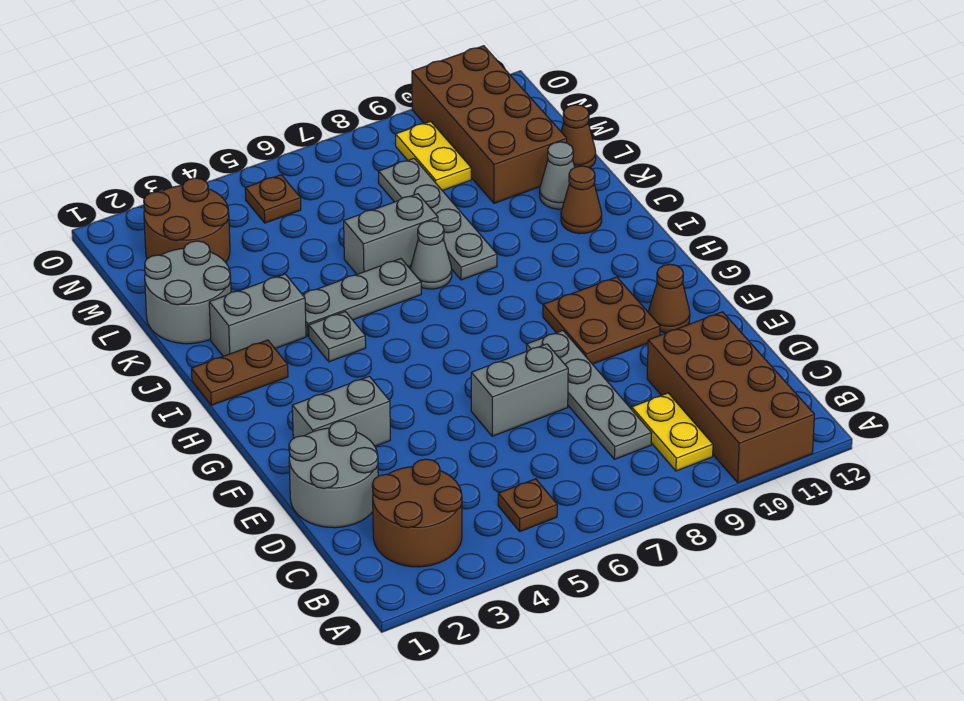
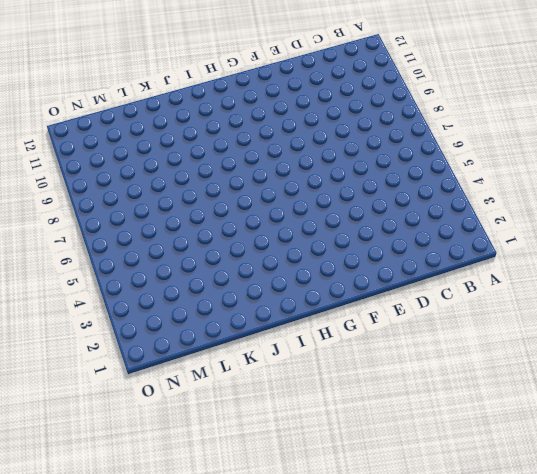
none -> brown brick A10:D11 level 1
none -> brown round brick B2:C3 level 1
none -> brown plate B5 level 1

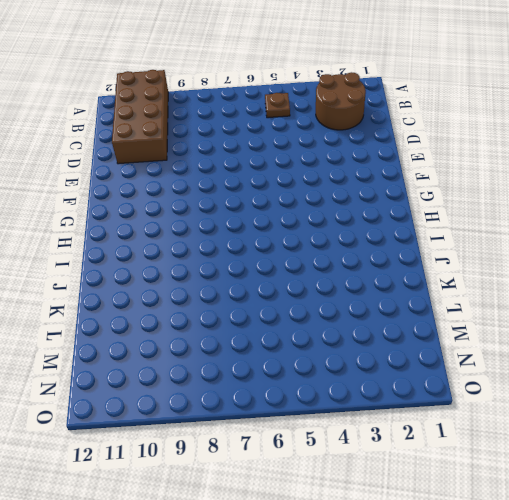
none -> yellow plate B9:C9 level 1
none -> grey plate C8:F8 level 1
none -> grey round brick D1:E2 level 1

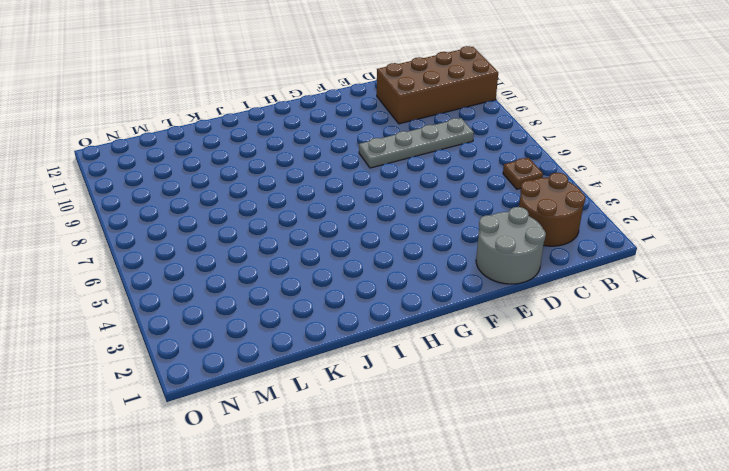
none -> yellow plate B9:C9 level 1
none -> grey brick E6:E7 level 1
none -> grey brick F2:F3 level 1

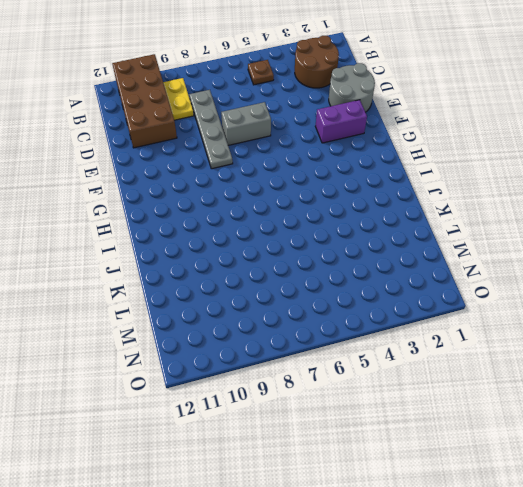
purple brick F2:F3 level 1 -> grey brick F2:F3 level 1
none -> brown plate F9:G10 level 1
none -> brown cone F11 level 1
none -> brown plate I1:I2 level 1

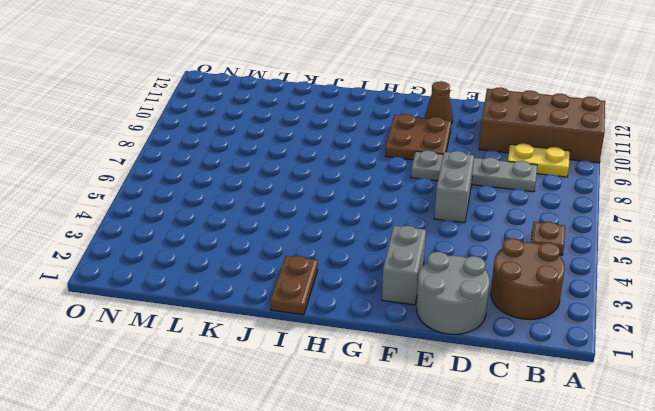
none -> grey plate I4 level 1
none -> grey brick J2:J3 level 1
none -> grey plate J4:J6 level 1

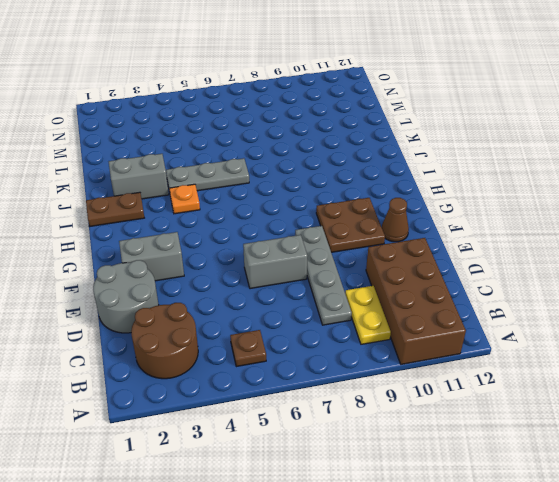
orange plate I4 level 1 -> grey plate I4 level 1
none -> grey cone J7 level 1
none -> grey plate J8:M8 level 1
none -> brown cone J11 level 1

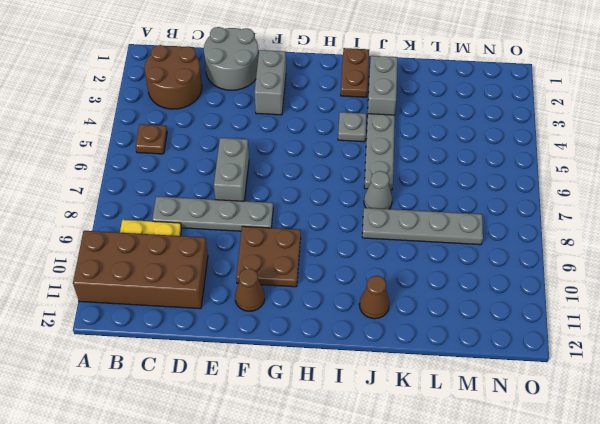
none -> grey round brick K1:L2 level 1
none -> grey brick K6:K7 level 1
none -> grey cone K11 level 1

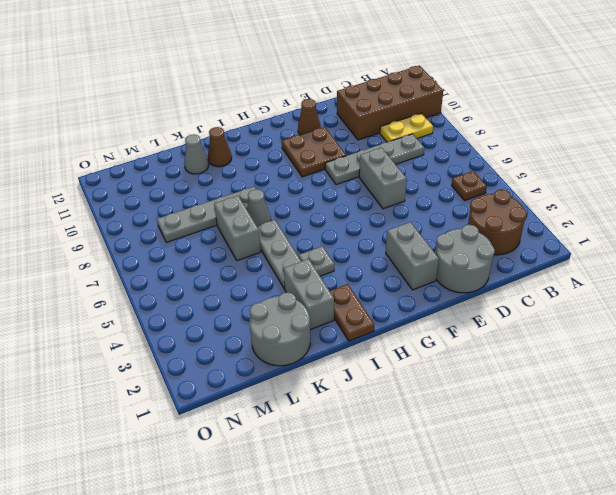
none -> brown brick L10:O11 level 1
none -> brown cone L12 level 1
none -> brown round brick M2:N3 level 1

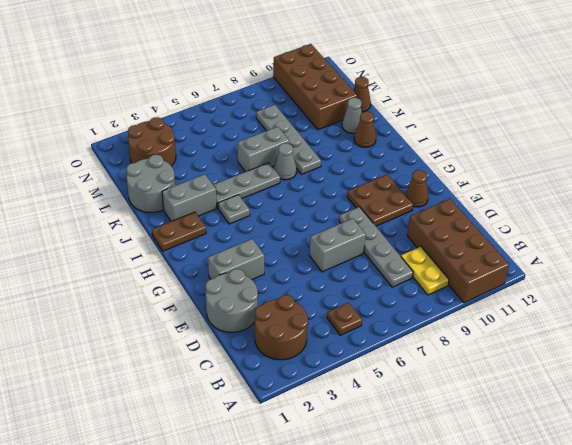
none -> yellow plate M9:N9 level 1
none -> brown plate N5 level 1

